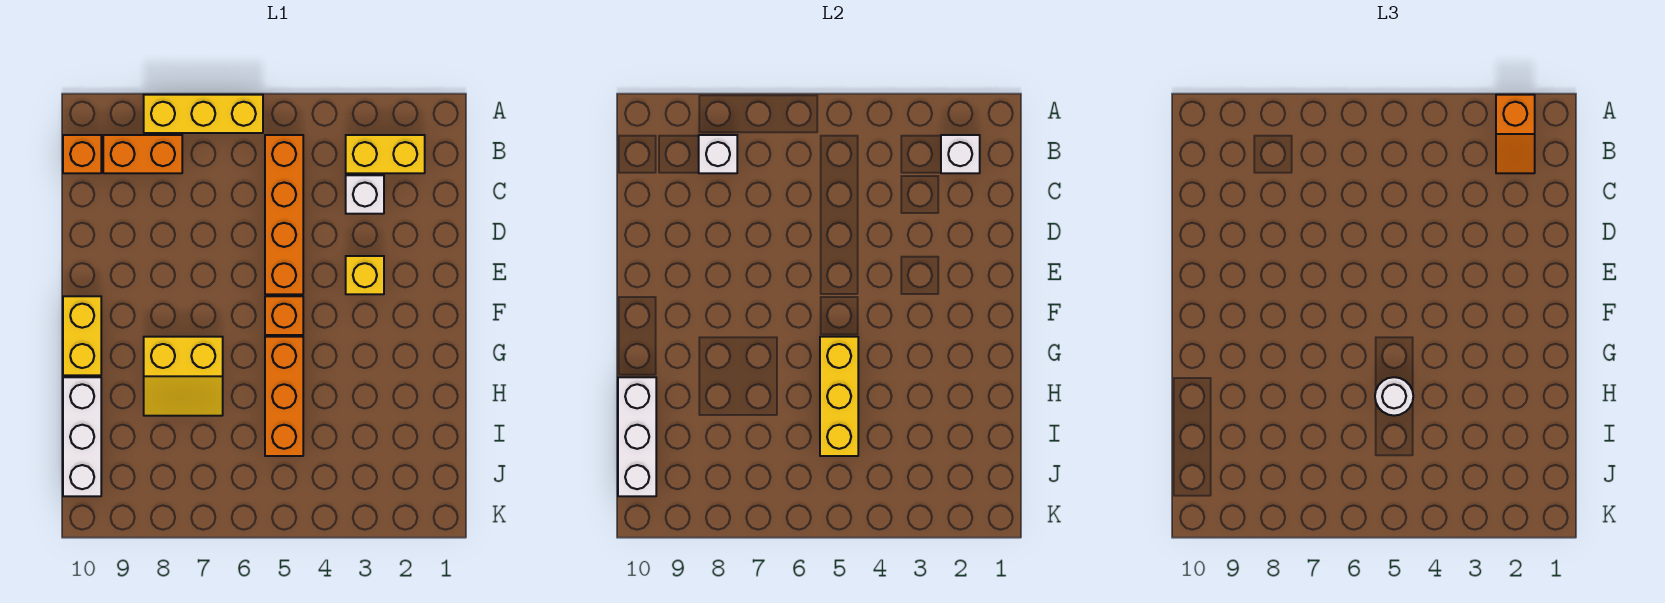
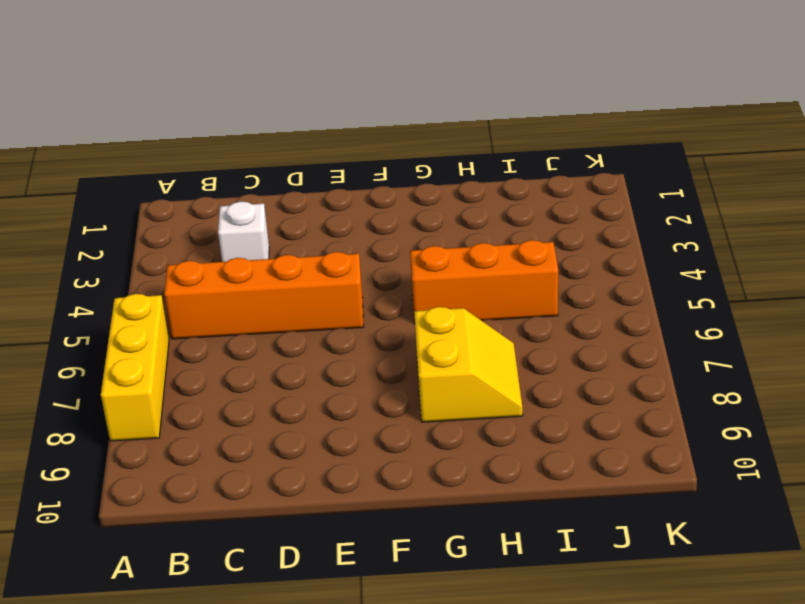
none -> yellow brick B2:B3 level 1
none -> orange brick B8:B9 level 1
none -> orange brick B10 level 1

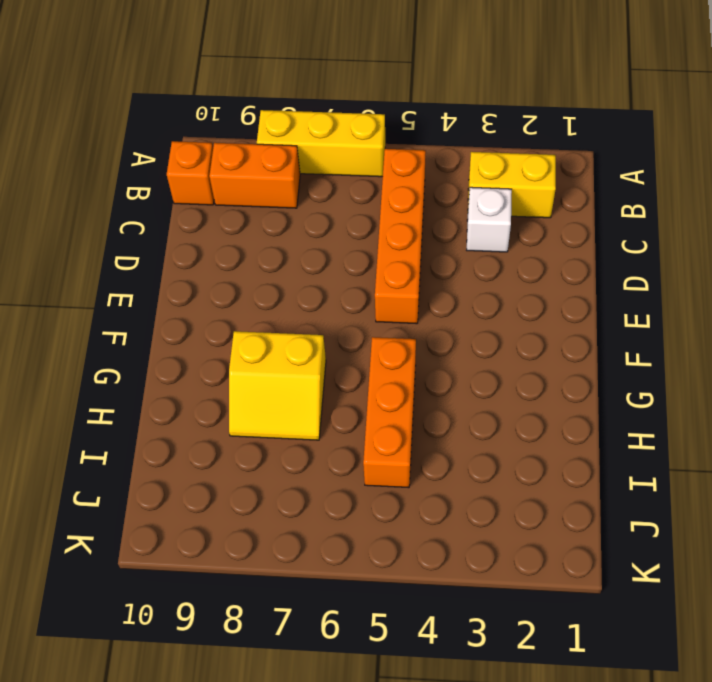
none -> yellow brick E3 level 1
none -> orange brick F5 level 1
none -> yellow brick F10:G10 level 1

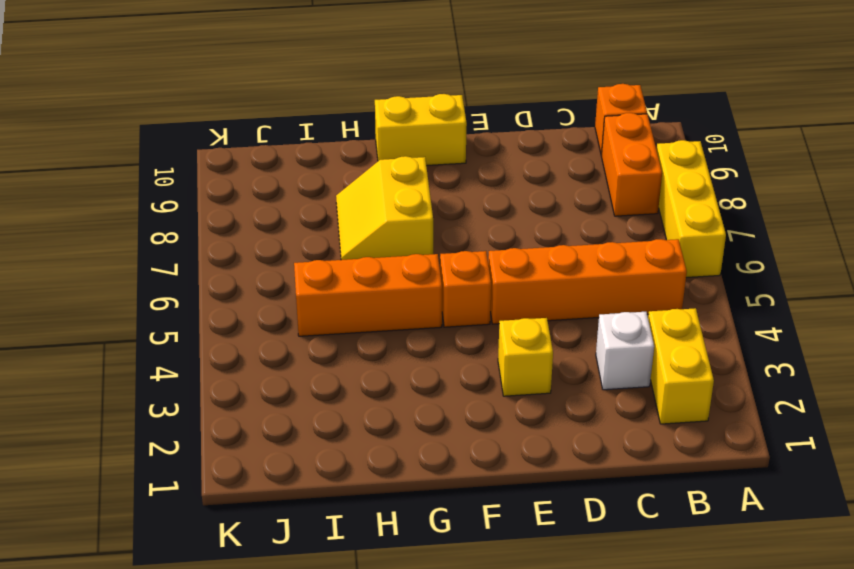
none -> white brick H10:J10 level 1
none -> white brick B2 level 2
none -> white brick B8 level 2

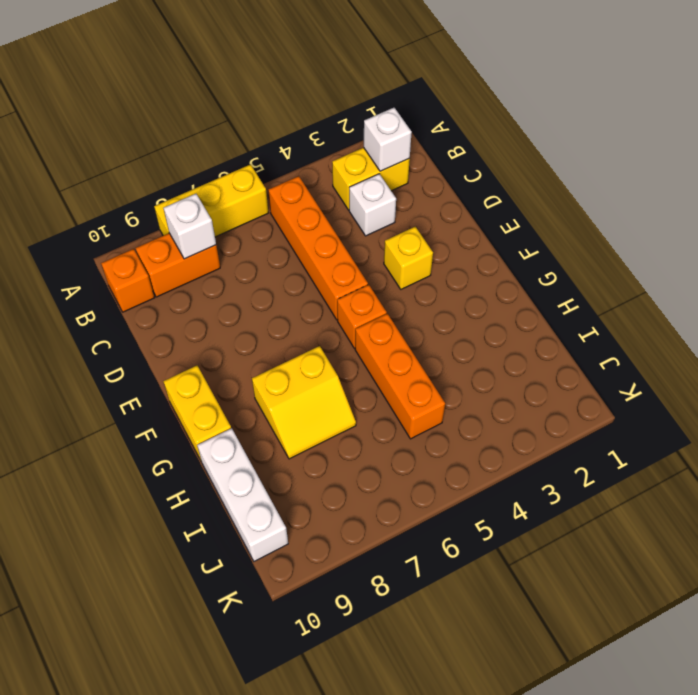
none -> yellow brick G5:I5 level 2
none -> white brick H10:J10 level 2
none -> orange slope A2:B2 level 3 top A

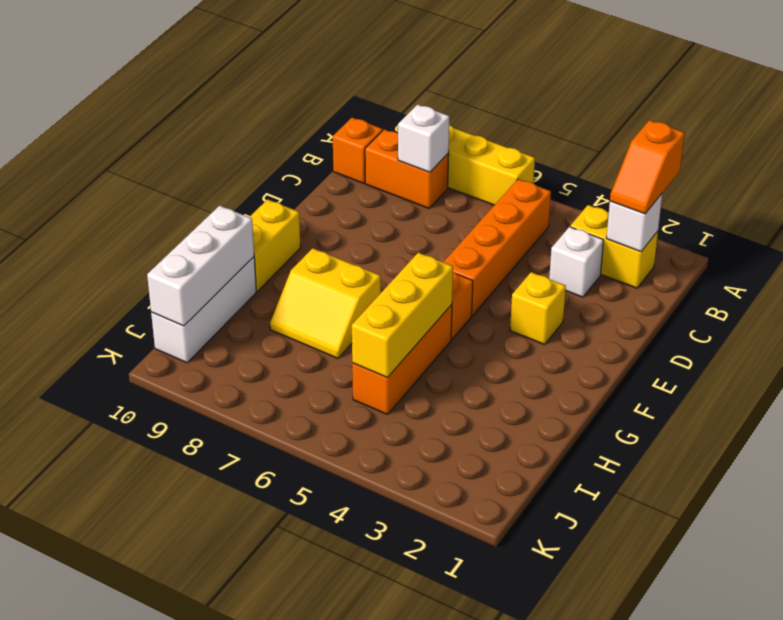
none -> white round brick H5 level 3

